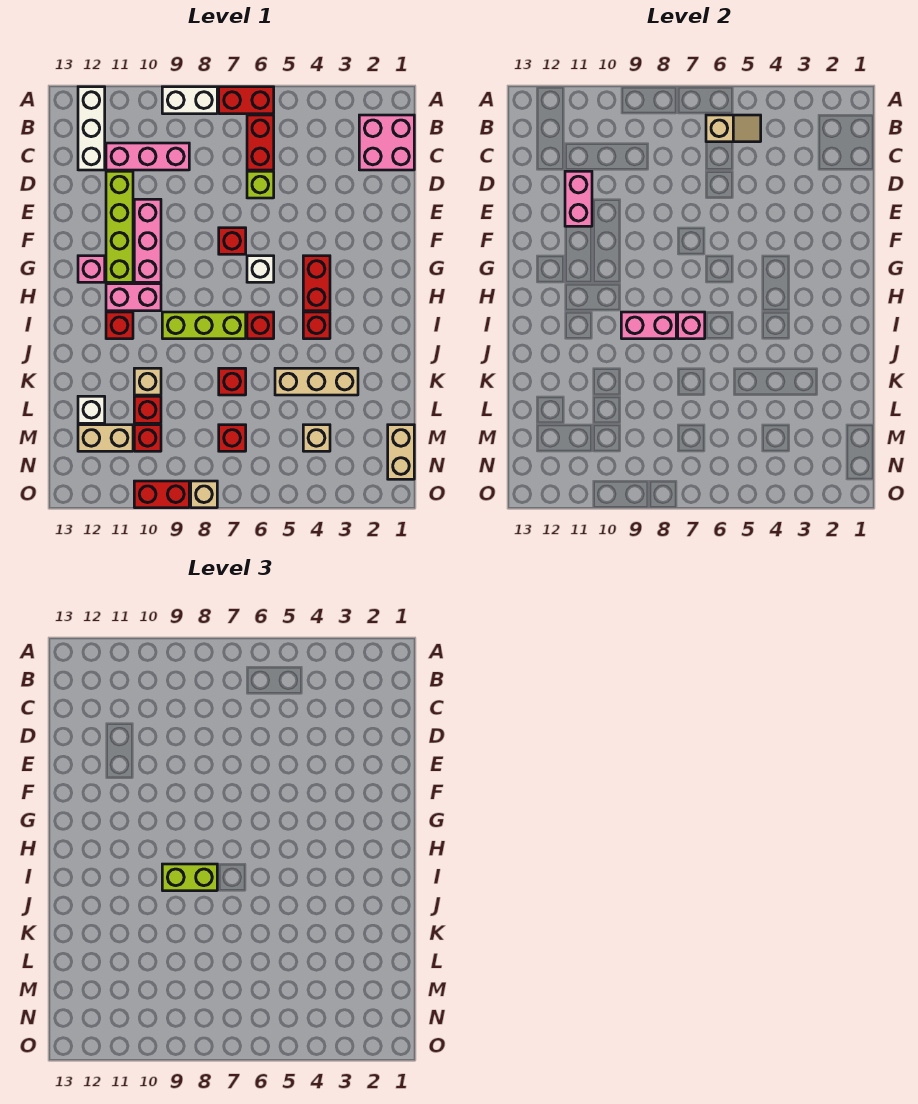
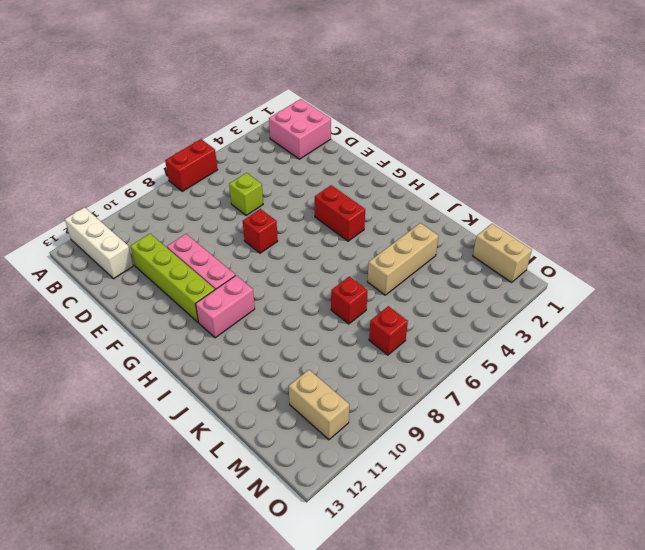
tan brick M11:N11 level 1 -> tan brick M11:M12 level 1
none -> white brick A8:A9 level 1
none -> red brick B6:C6 level 1
none -> pink brick C9:C11 level 1
none -> white brick G6 level 1

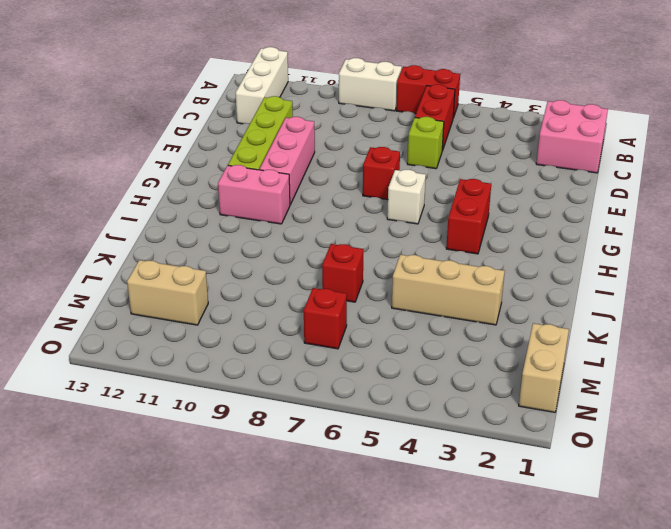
none -> pink brick C9:C11 level 1
none -> pink brick G12 level 1
none -> red brick I4 level 1
none -> red brick I6 level 1

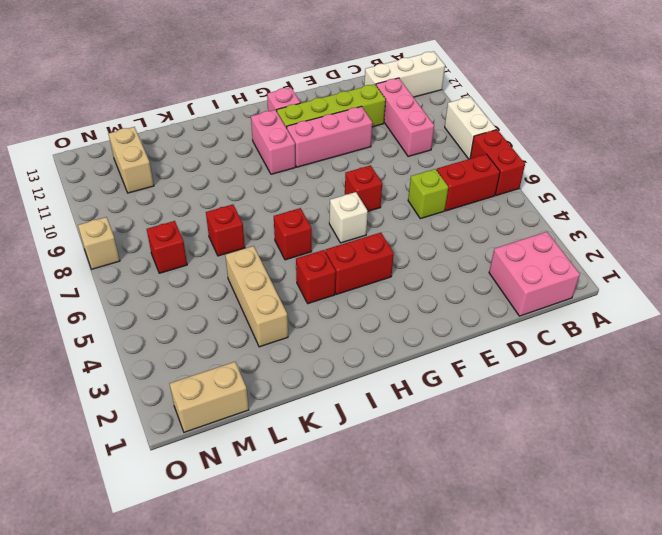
none -> lime brick I7:I9 level 1
none -> red brick I11 level 1
none -> tan brick K10 level 1
none -> red brick L10 level 1

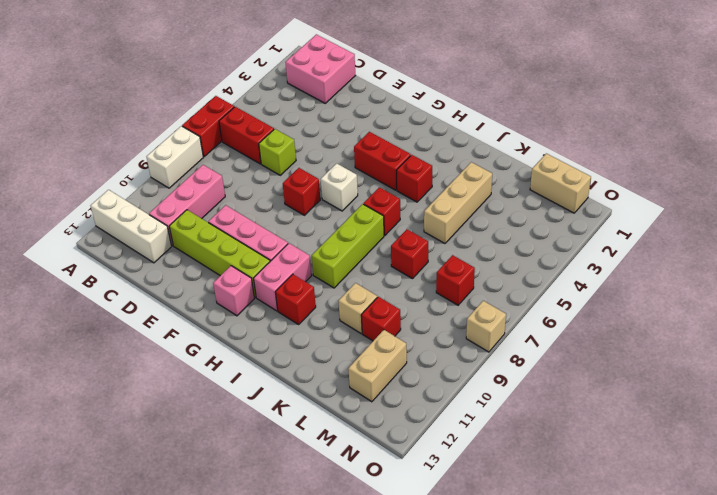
none -> white brick L12 level 1
none -> tan brick M4 level 1
none -> red brick M10 level 1
none -> red brick O9:O10 level 1

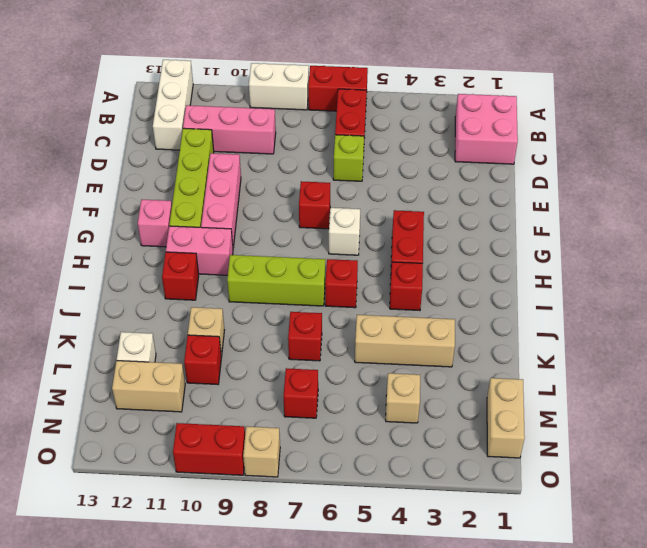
none -> red brick M10 level 1
none -> tan slope B5:B6 level 2 top 6
none -> pink brick D11:E11 level 2
none -> pink brick I7 level 2

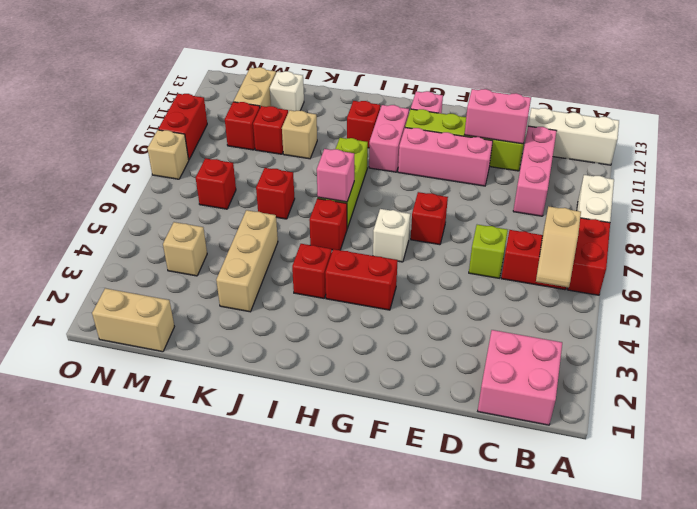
none -> pink brick I8:I9 level 2
none -> lime brick I8:I9 level 3

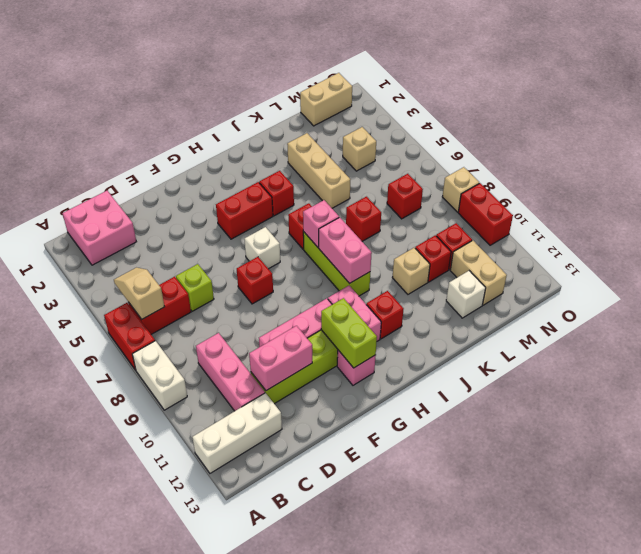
lime brick G11:G12 level 2 -> lime brick I8:I9 level 3

